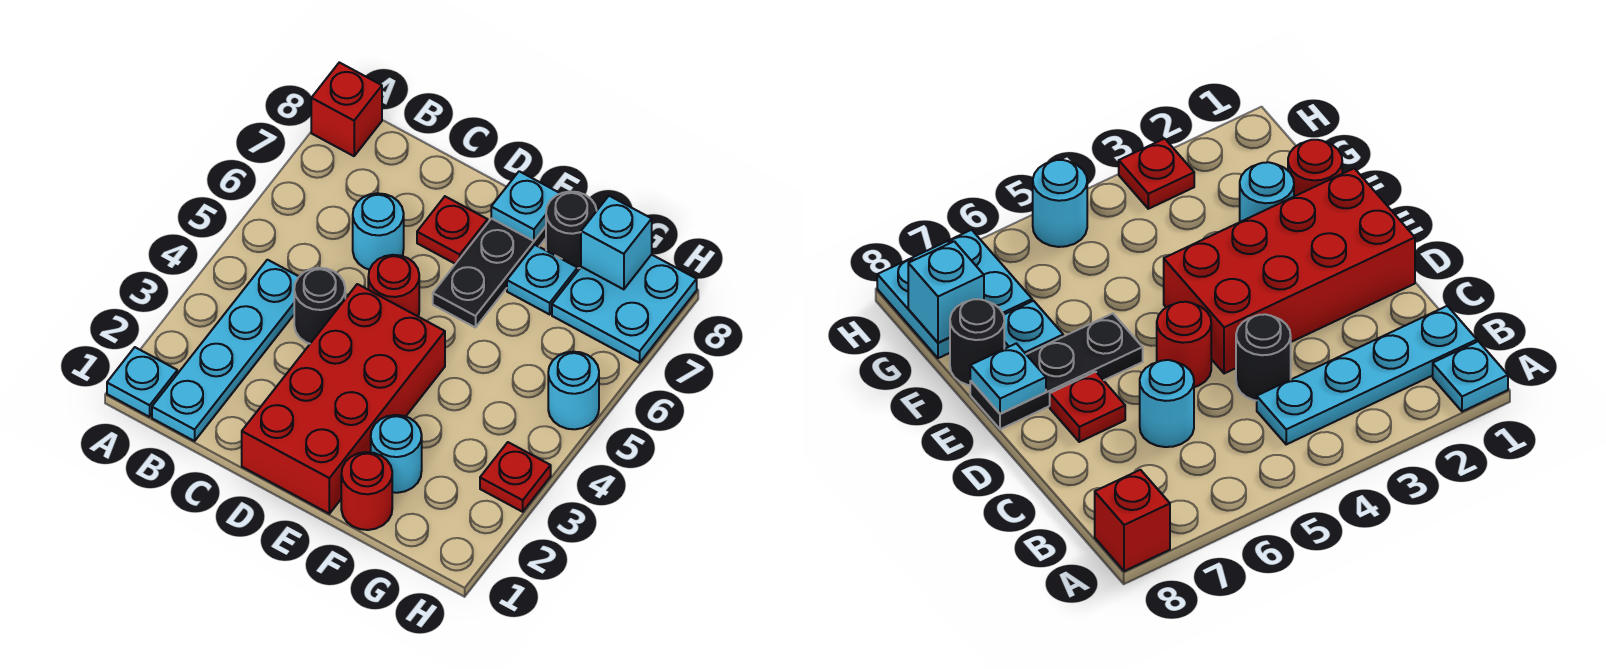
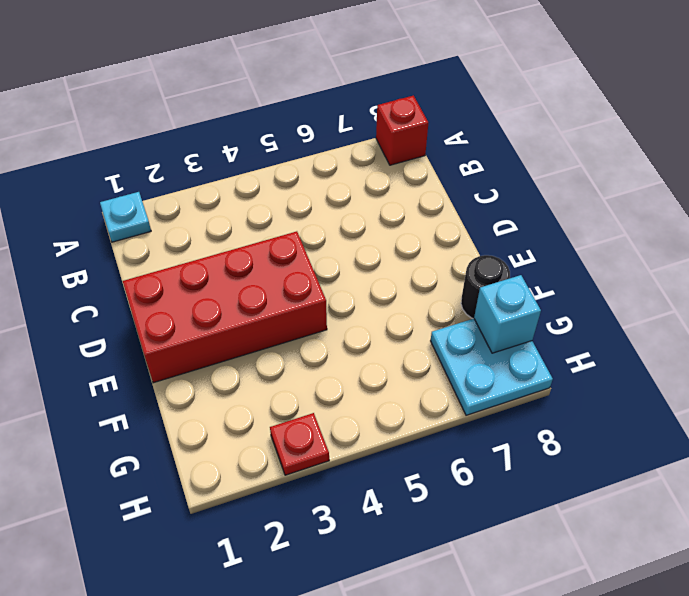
none -> cyan plate B1:B4 level 1
none -> black round brick C4 level 1
none -> cyan round brick C6 level 1

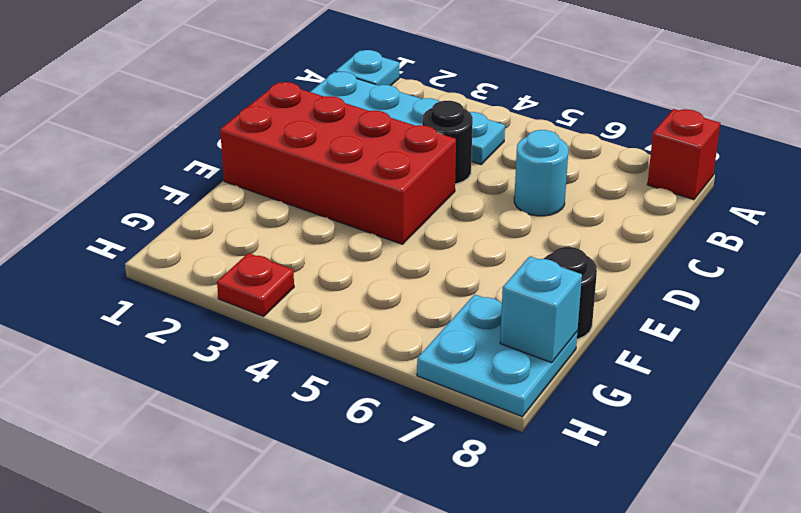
none -> red round brick D5 level 1
none -> red plate D7 level 1
none -> black plate E6:E8 level 1

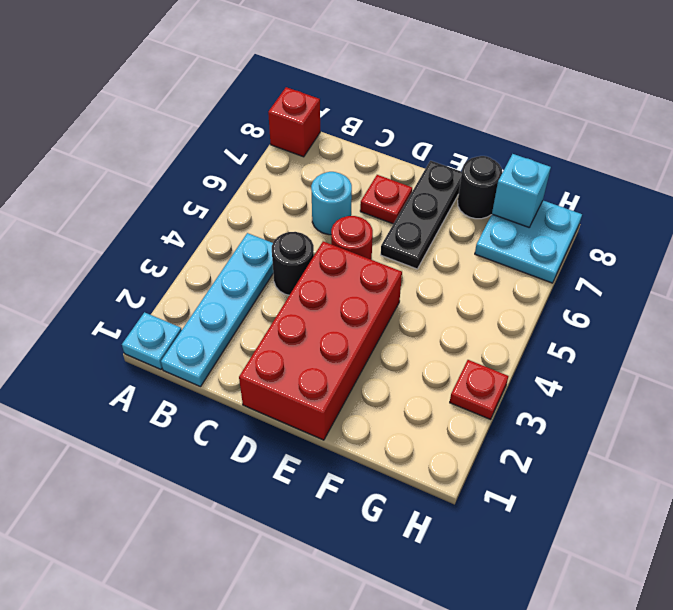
none -> red round brick F1 level 1
none -> cyan round brick F2 level 1
none -> cyan plate F7 level 1

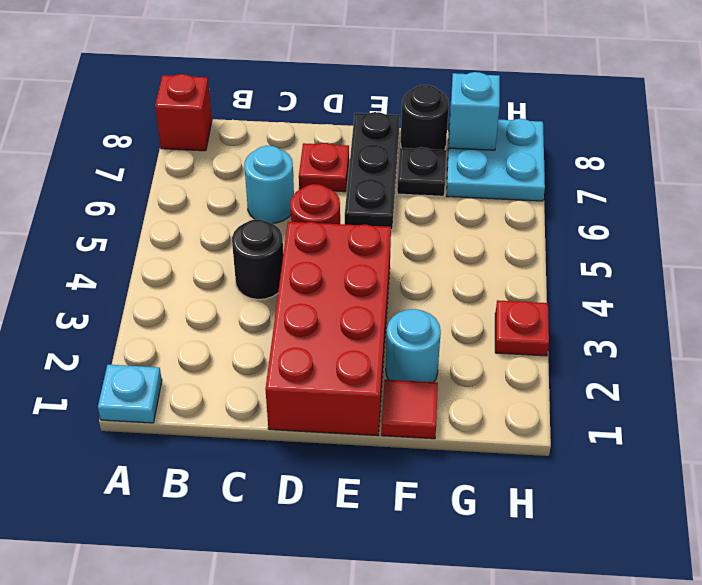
red tile F1 level 1 -> red round brick F1 level 1
black plate F7 level 1 -> cyan plate F7 level 1
none -> cyan plate B1:B4 level 1
none -> cyan round brick H5 level 1
none -> cyan plate E8 level 2

